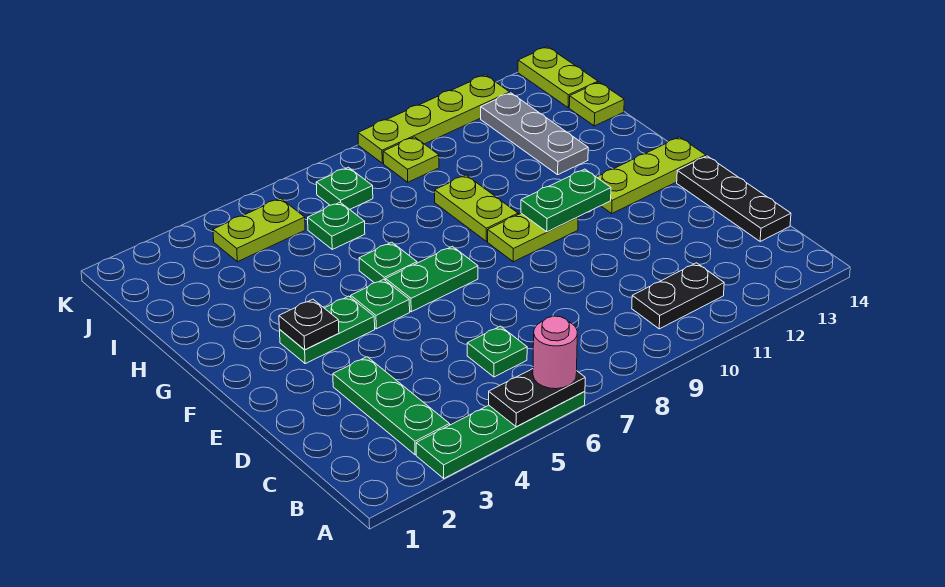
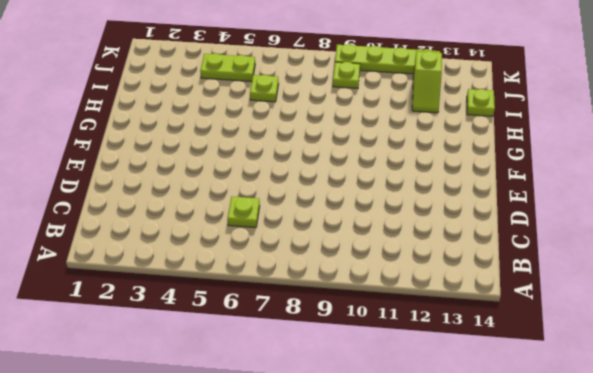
lime plate C6 level 1 -> green plate C6 level 1
lime plate I6 level 1 -> green plate I6 level 1
lime slope I12:J12 level 1 top J -> grey plate H12:J12 level 1
none -> green plate A3:A6 level 1
none -> green plate B3:D3 level 1
none -> black plate B10:B11 level 1

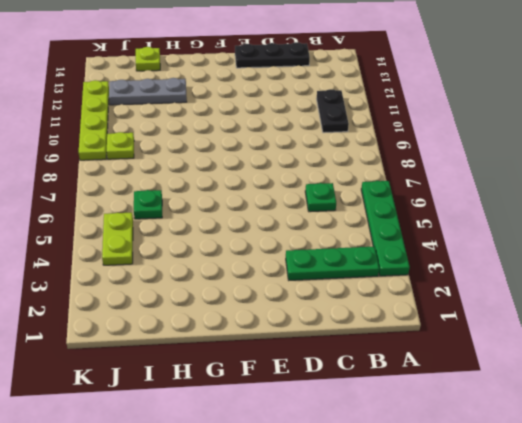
none -> green plate F3:F4 level 1
none -> green plate F5 level 1
none -> green plate F6:F7 level 1

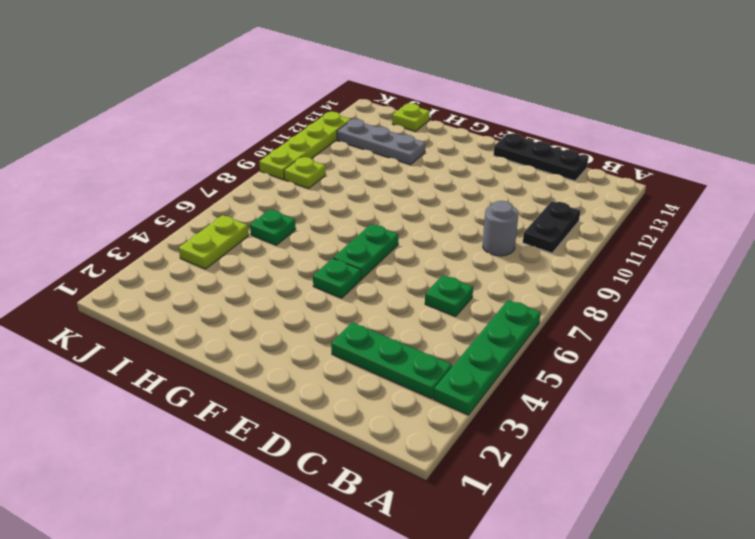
grey round brick C9 level 1 -> none
none -> green plate F3:F4 level 1
none -> lime plate F9:F10 level 1
none -> lime plate F12:F14 level 1

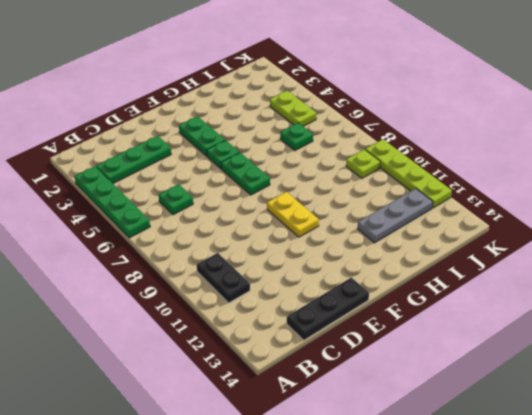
yellow plate F9:F10 level 1 -> lime plate F9:F10 level 1
none -> lime plate F12:F14 level 1
none -> green plate G6 level 1
none -> lime plate G9:H9 level 1

